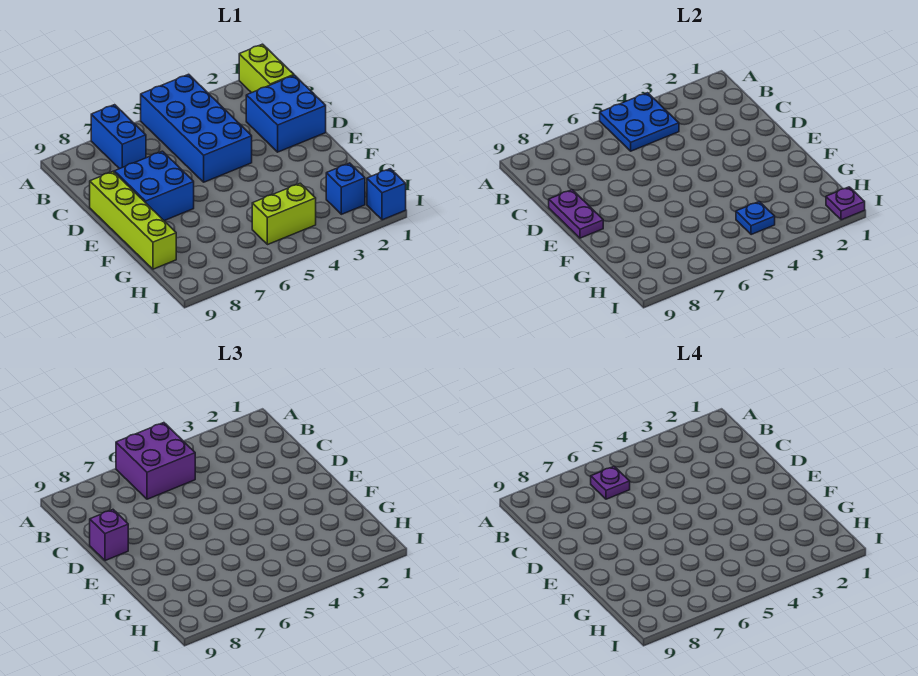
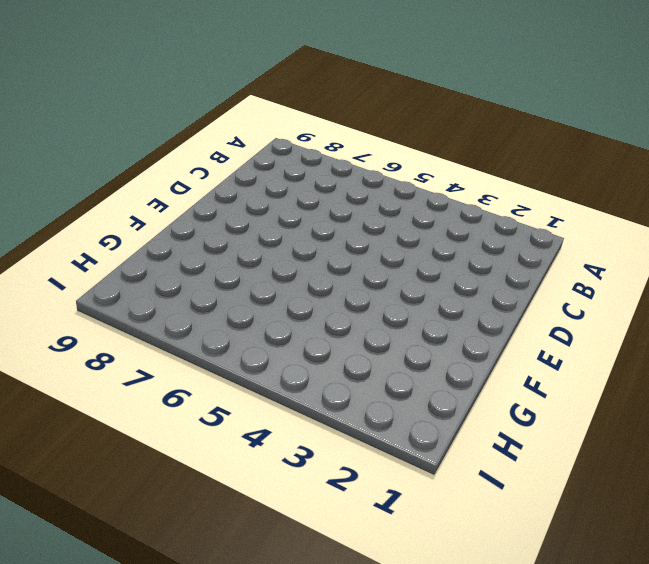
none -> lime brick A1:B1 level 1
none -> blue brick A4:D5 level 1
none -> blue brick A7:B7 level 1

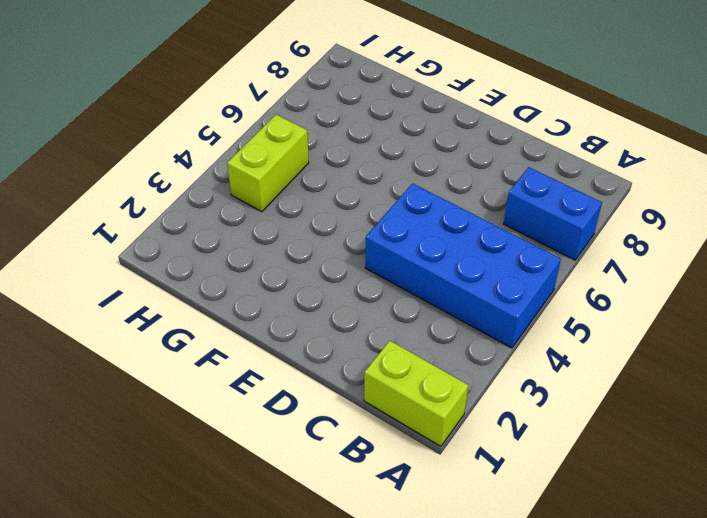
none -> blue brick C1:D2 level 1
none -> blue brick D7:E8 level 1
none -> lime brick D9:G9 level 1

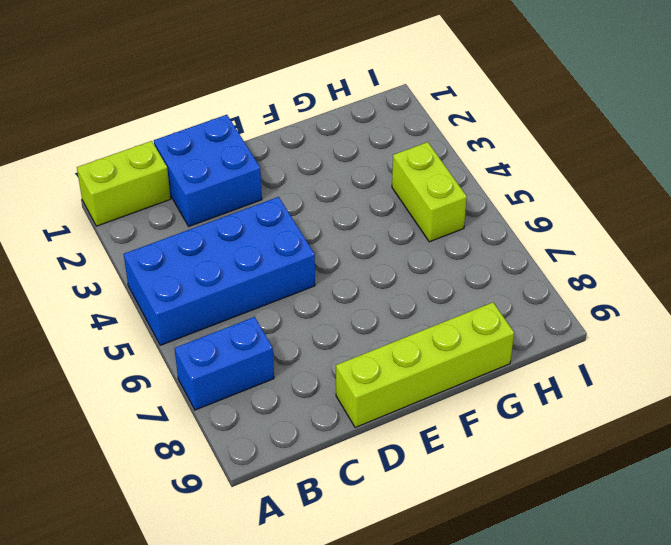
none -> blue brick D7:E8 level 1
none -> blue brick H2 level 1
none -> blue brick I1 level 1

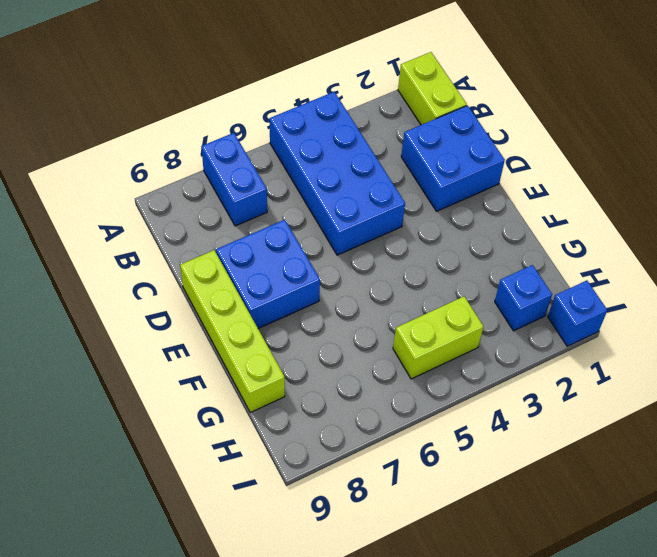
none -> blue plate A4:B5 level 2
none -> purple plate D9:E9 level 2
none -> blue plate H4 level 2

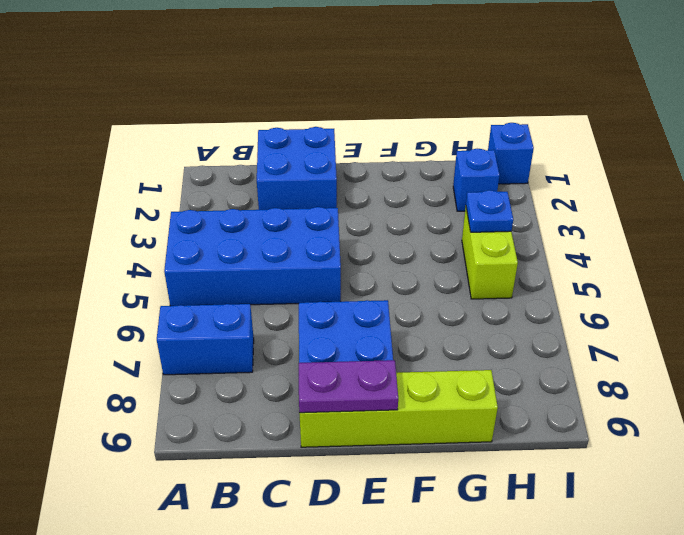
none -> lime brick A1:B1 level 1
none -> blue plate A4:B5 level 2
none -> purple plate I1 level 2

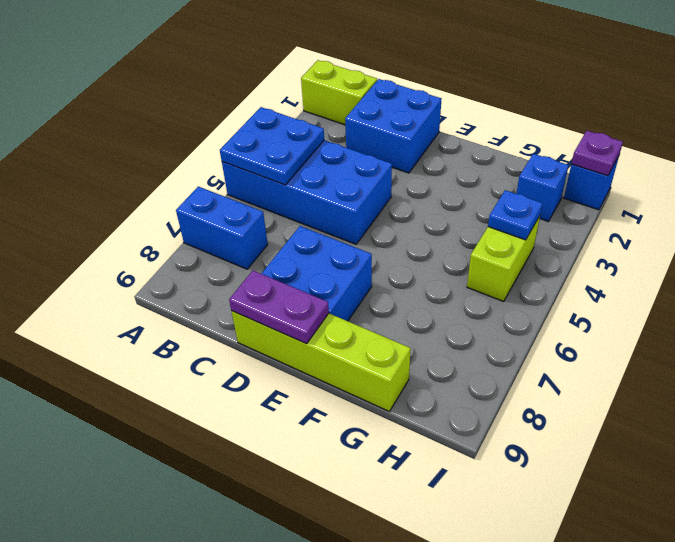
none -> purple brick A5:B6 level 3
none -> purple brick D9 level 3
none -> purple plate B6 level 4

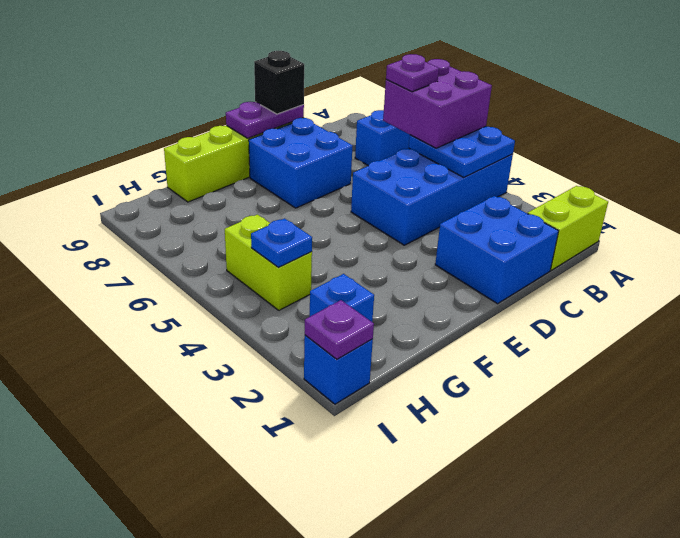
black brick D9 level 3 -> purple brick D9 level 3

